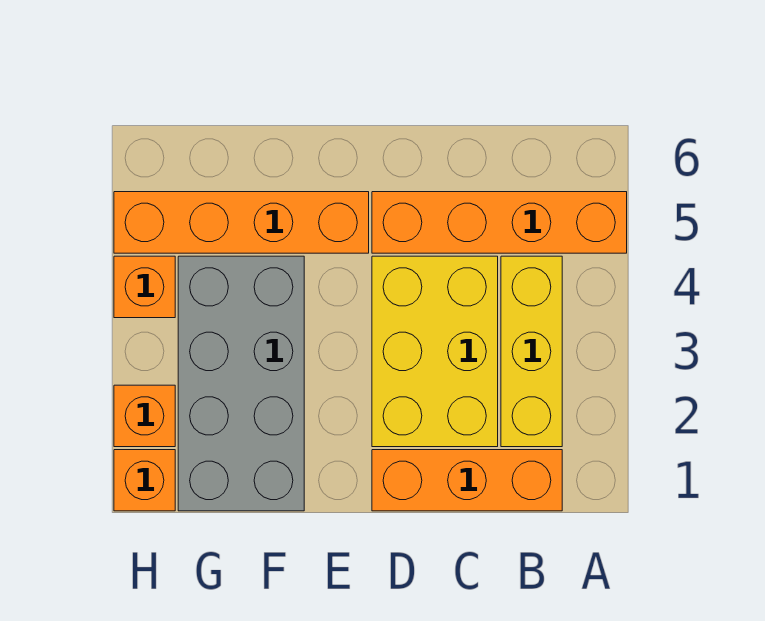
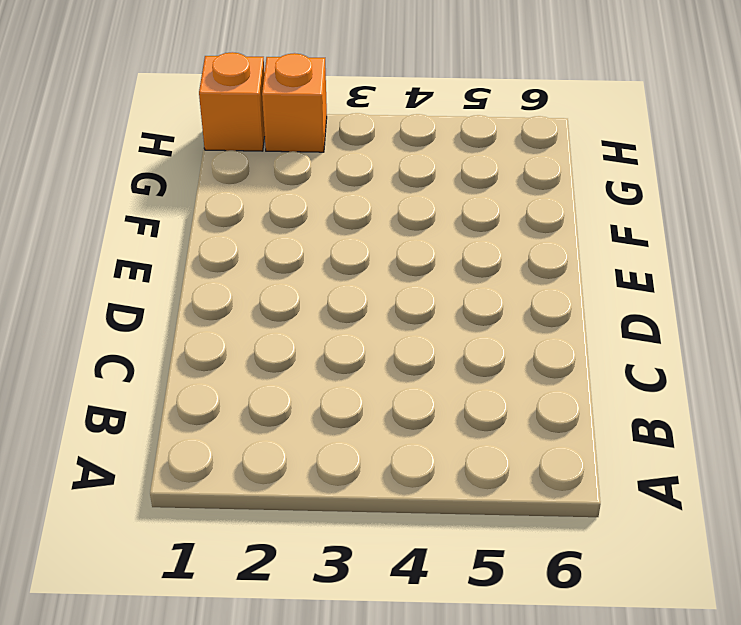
none -> orange brick A5:D5 level 1
none -> orange brick B1:D1 level 1

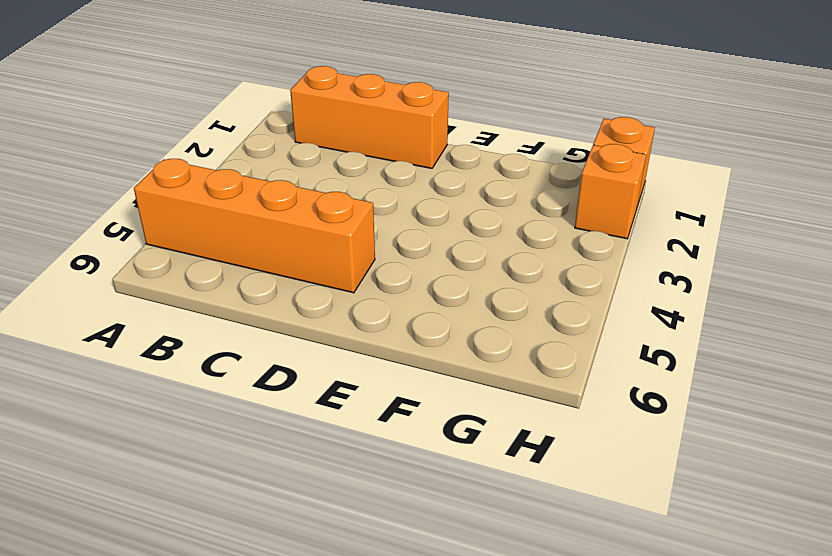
none -> yellow brick B2:B4 level 1
none -> yellow brick C2:D4 level 1

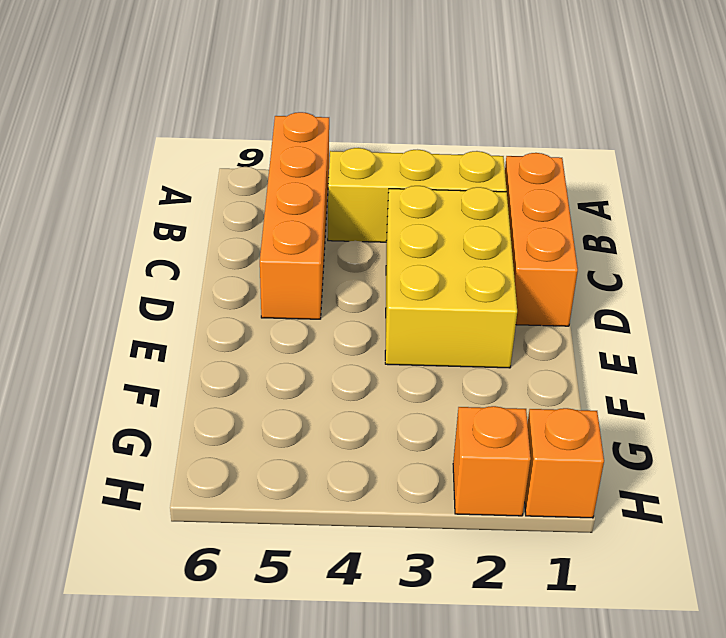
yellow brick C2:E3 level 1 -> yellow brick C2:D4 level 1
none -> orange brick E5:H5 level 1
none -> grey brick F1:G4 level 1

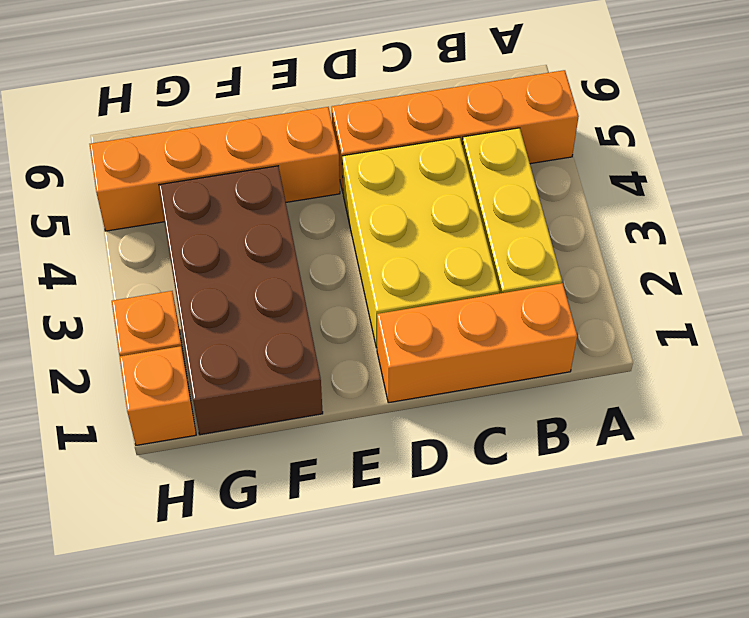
brown brick F1:G4 level 1 -> grey brick F1:G4 level 1
none -> orange brick H4 level 1

